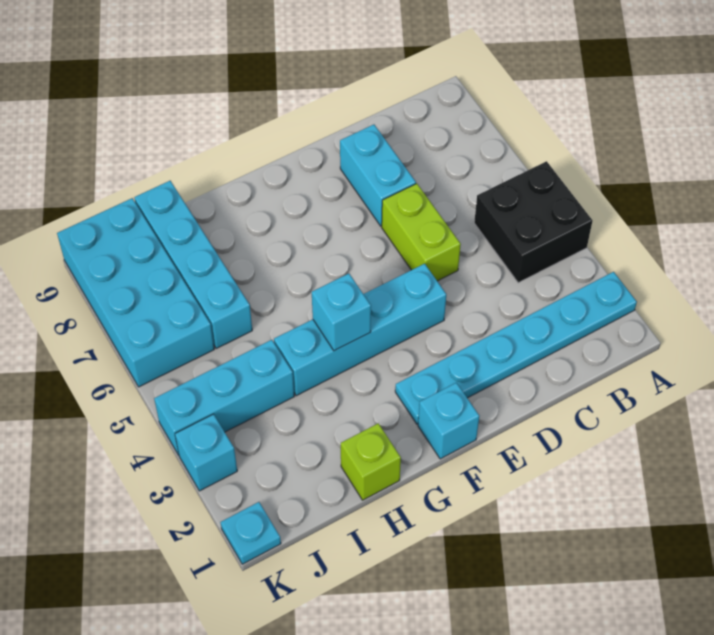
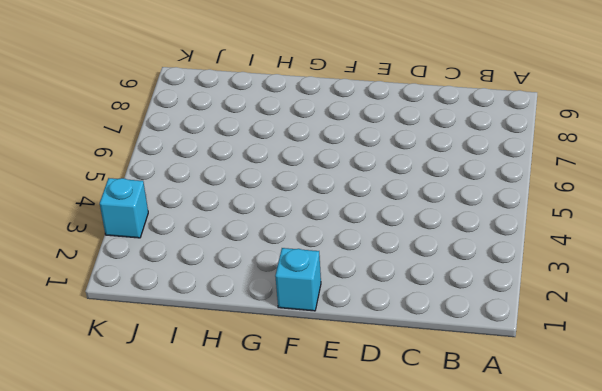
none -> cyan plate A2:F2 level 1
none -> black brick A4:B5 level 1
none -> lime brick D5:D6 level 1

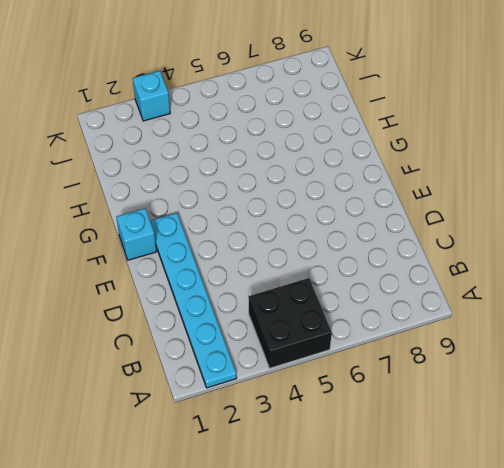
none -> lime brick D5:D6 level 1
none -> cyan brick D7:D8 level 1
none -> cyan brick E4:H4 level 1

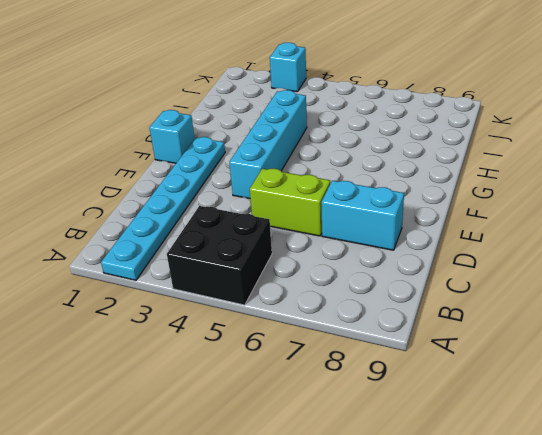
none -> lime brick H1 level 1
none -> cyan brick I4:K4 level 1
none -> cyan brick I6:I9 level 1

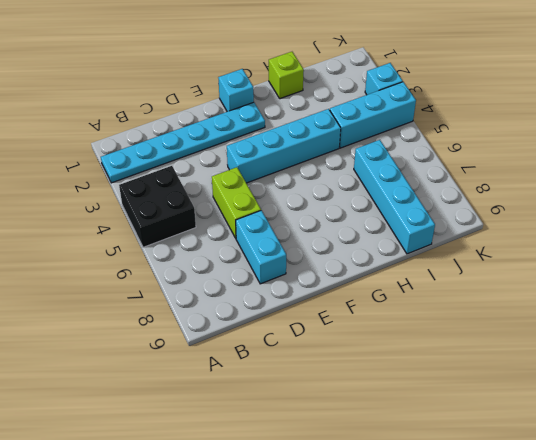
none -> cyan brick J6:K9 level 1
none -> cyan plate K1 level 1
none -> cyan brick G4 level 2

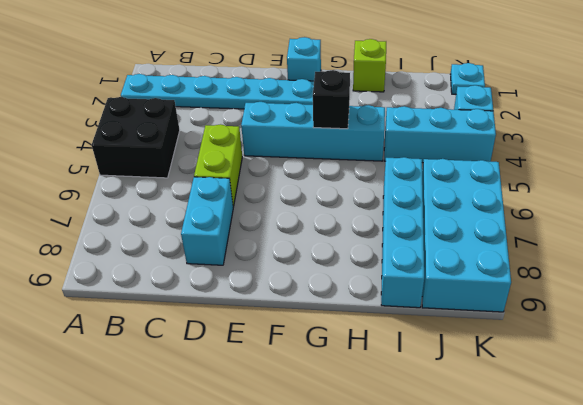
black brick G4 level 2 -> cyan brick G4 level 2

